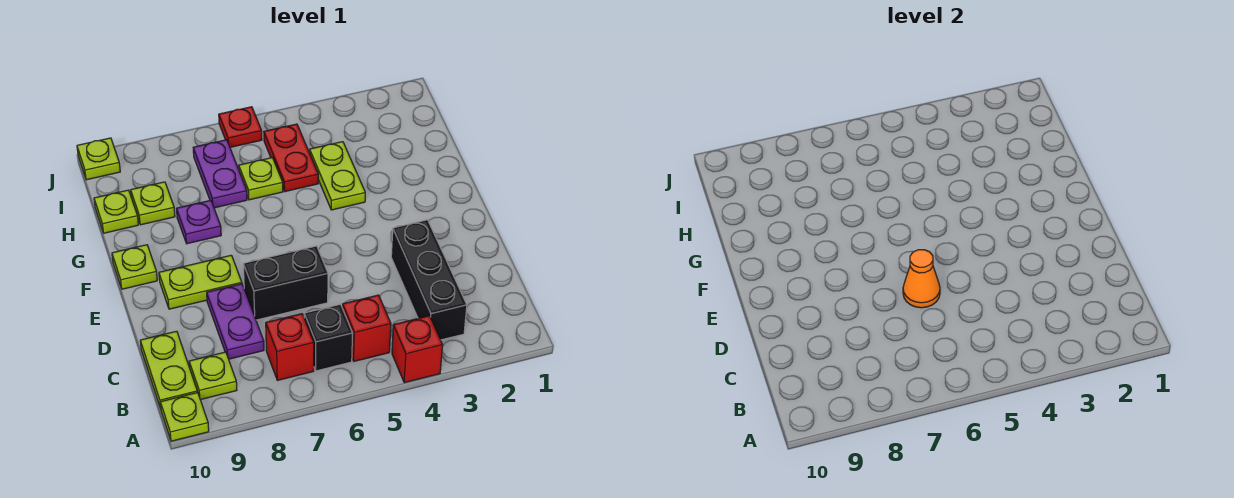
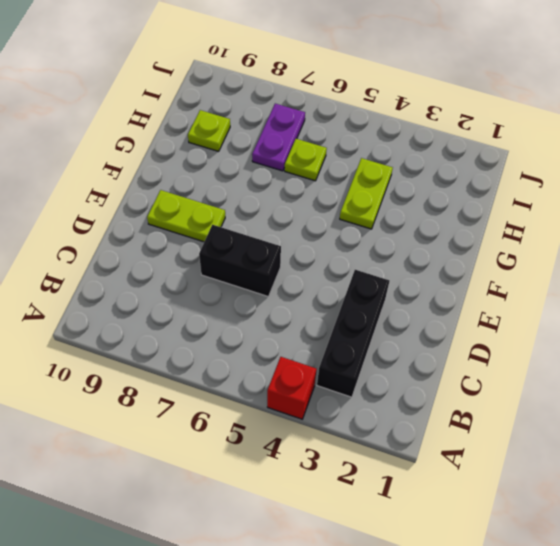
none -> lime plate A10 level 1
none -> red brick B5 level 1
none -> black brick B6 level 1

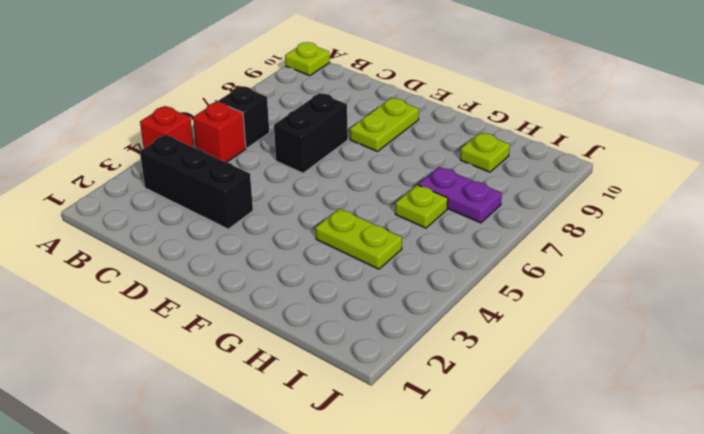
none -> red brick B7 level 1
none -> lime plate B9 level 1
none -> lime plate B10:C10 level 1

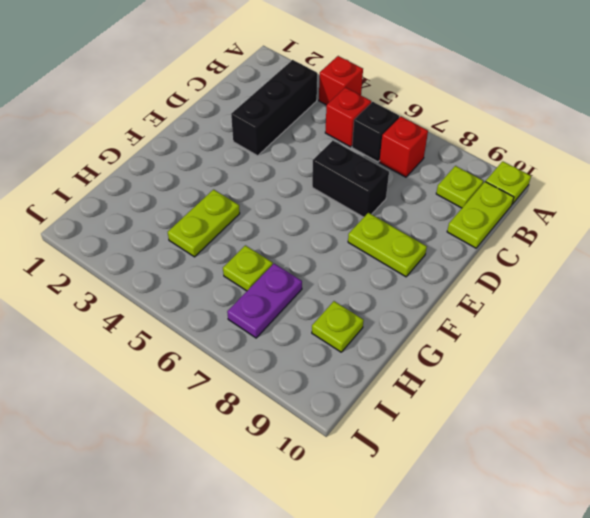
none -> purple plate C8:D8 level 1
none -> lime plate F10 level 1
none -> purple plate G8 level 1

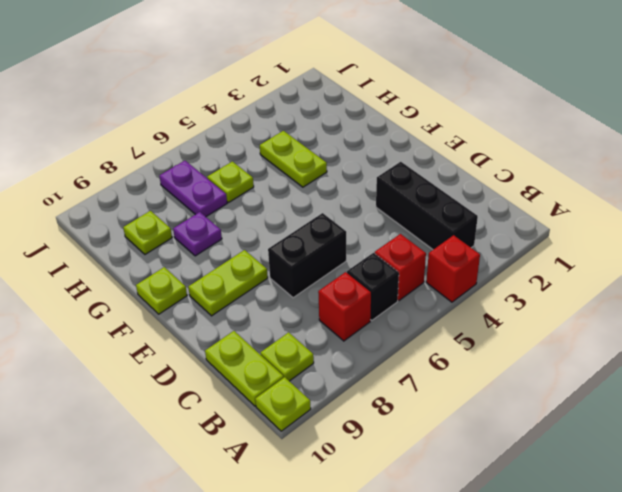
none -> purple plate C8:D8 level 1
none -> red plate H5:I5 level 1
none -> lime plate H10 level 1

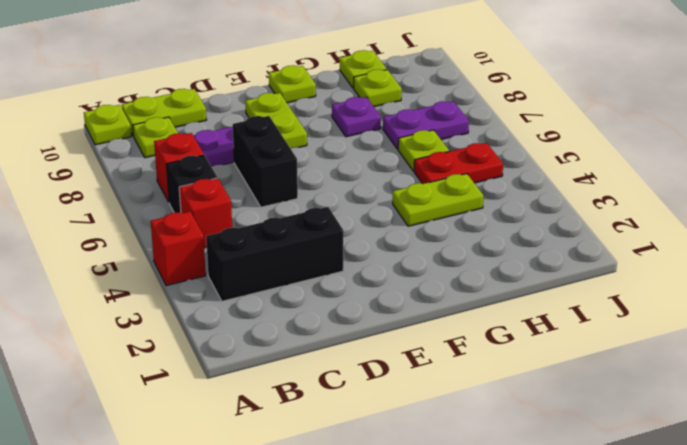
none -> red plate J6 level 1
none -> lime plate J10 level 1
none -> orange cone D6 level 2

